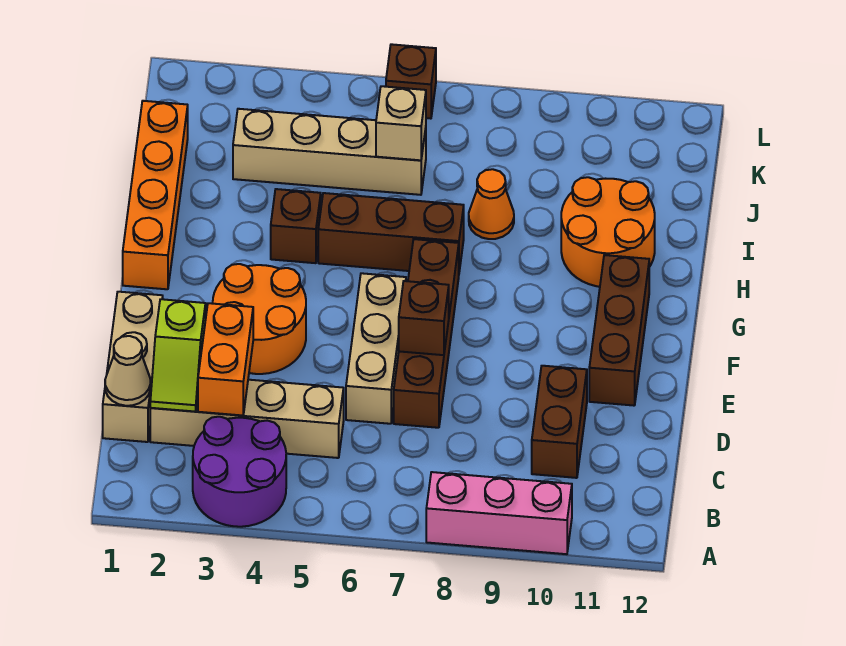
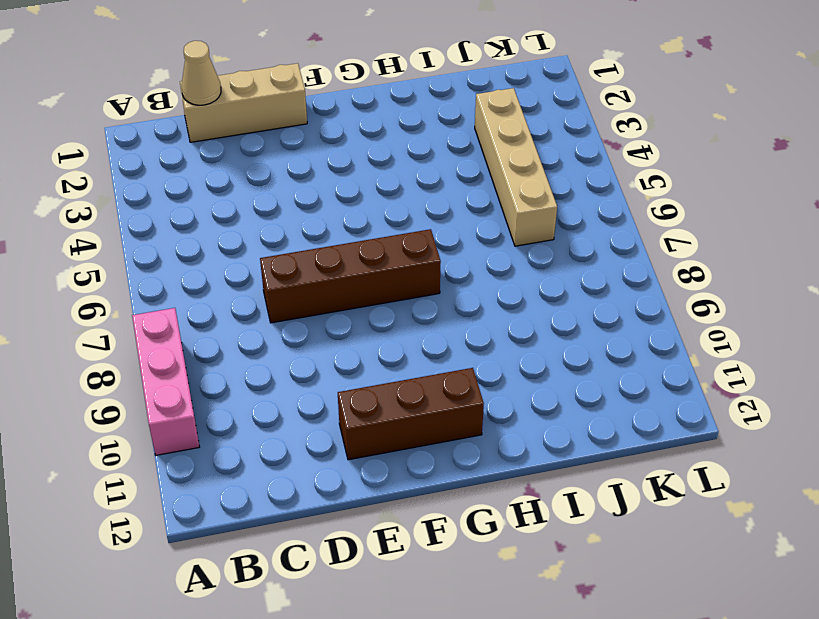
none -> purple round brick A3:B4 level 1
none -> tan brick C2:C5 level 1
none -> brown brick C10:D10 level 1

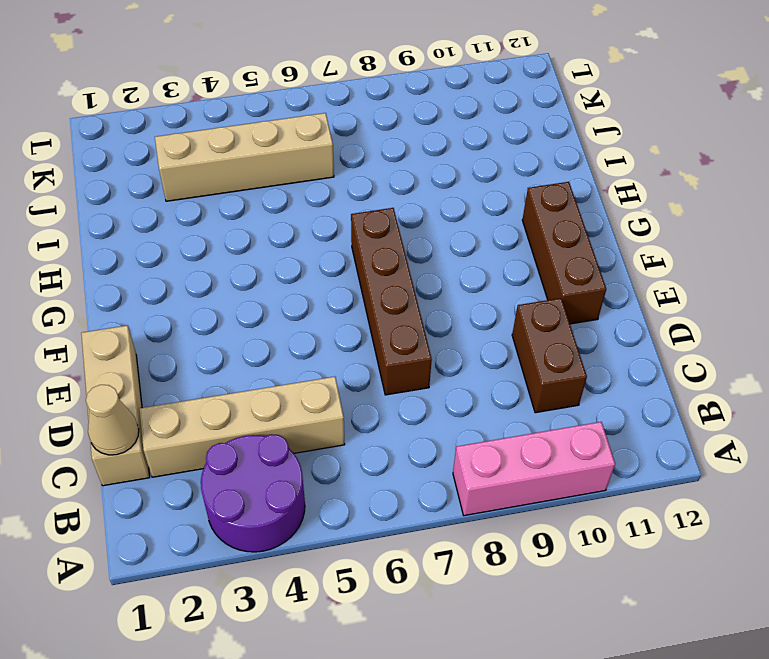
none -> tan brick D6:F6 level 1
none -> orange round brick E3:F4 level 1
none -> orange brick G1:J1 level 1

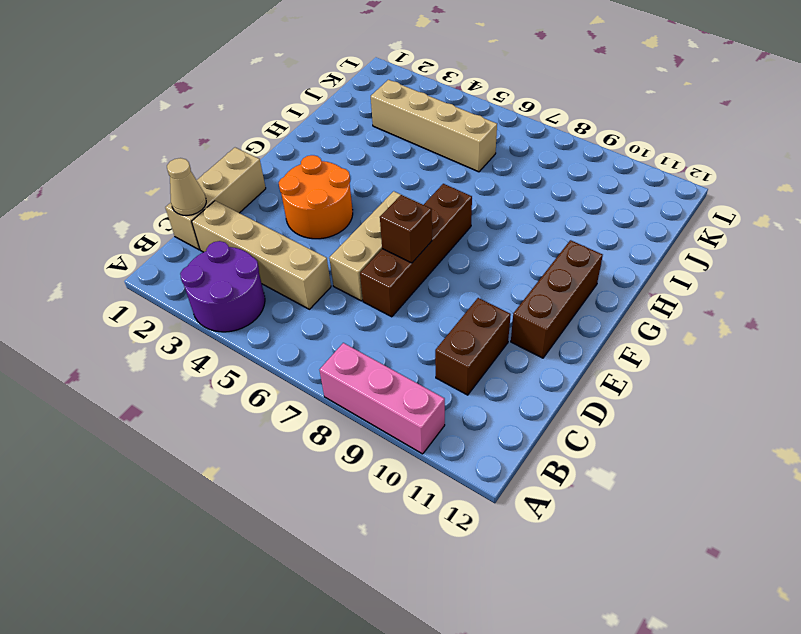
none -> orange brick G1:J1 level 1
none -> brown brick H4 level 1
none -> brown brick H5:H7 level 1

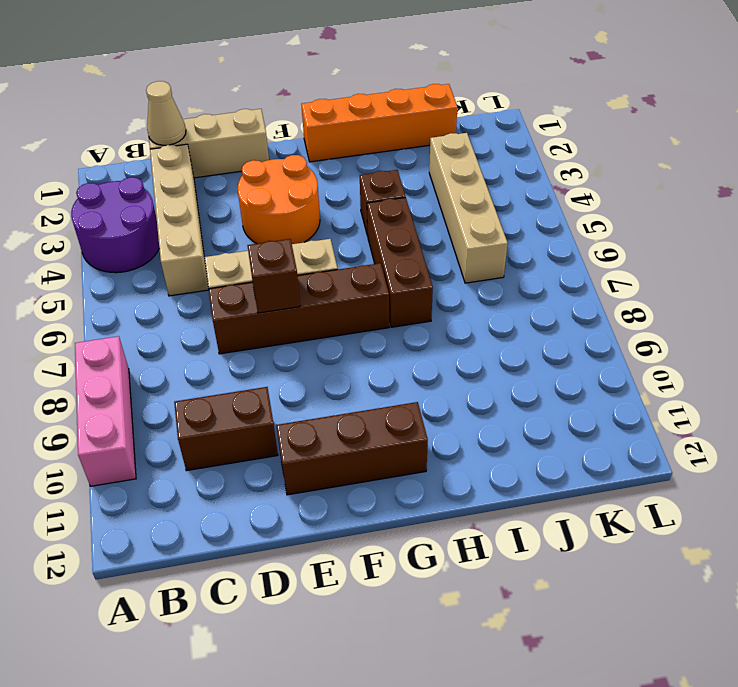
none -> orange round brick H10:I11 level 1
none -> orange cone I8 level 1
none -> brown brick L6 level 1

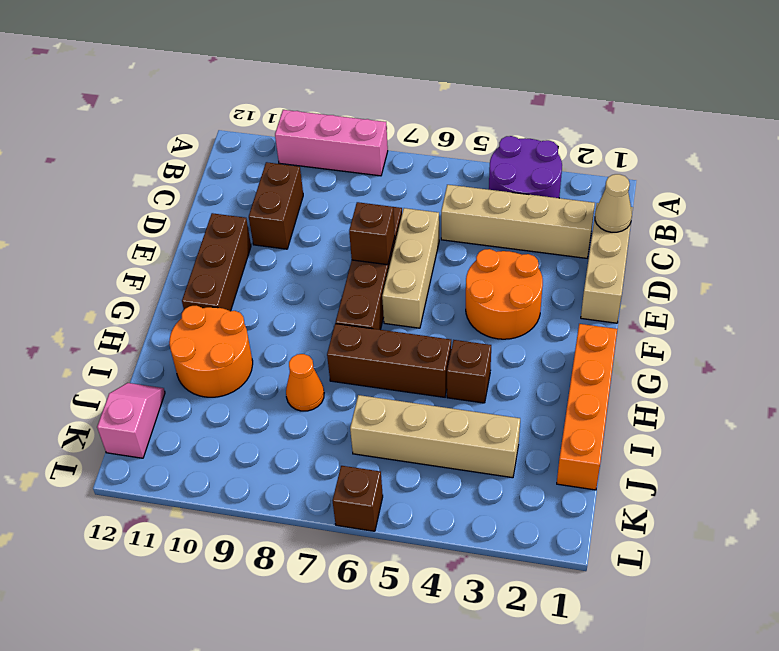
pink slope J12:K12 level 1 top K -> none
none -> lime slope C2:D2 level 2 top D
none -> orange brick C3:D3 level 2
none -> tan brick J6 level 2

